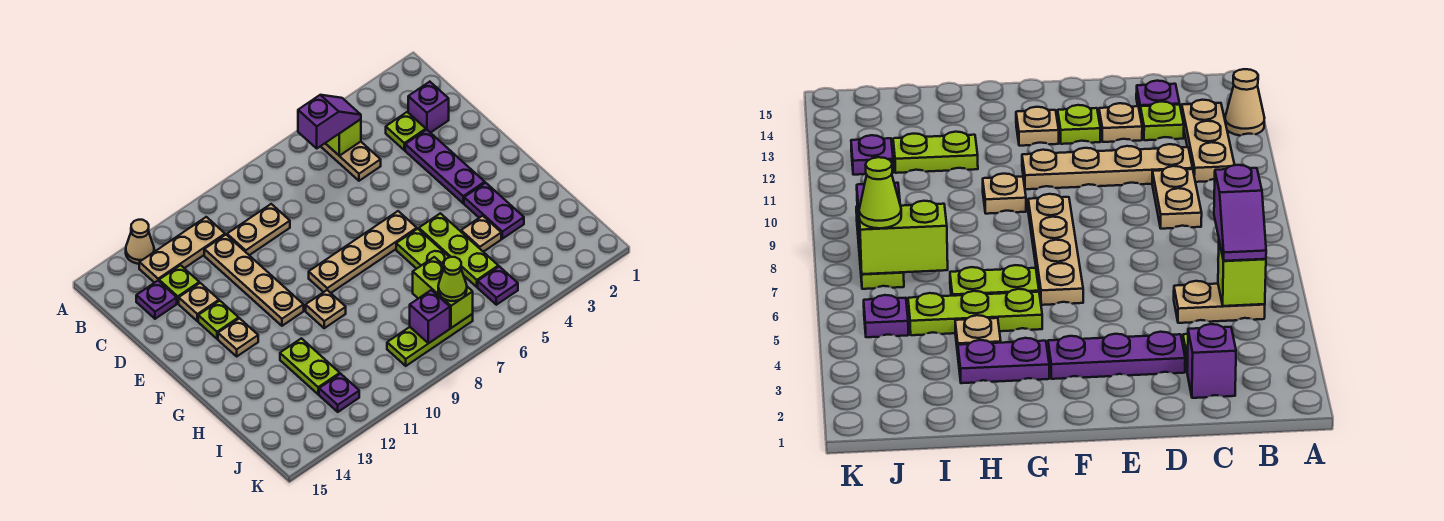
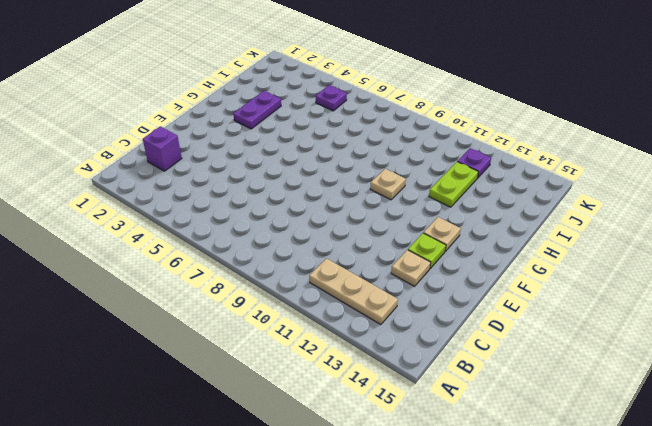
none -> tan cone A13 level 1
none -> tan plate B5:C5 level 1
none -> lime plate C3 level 1

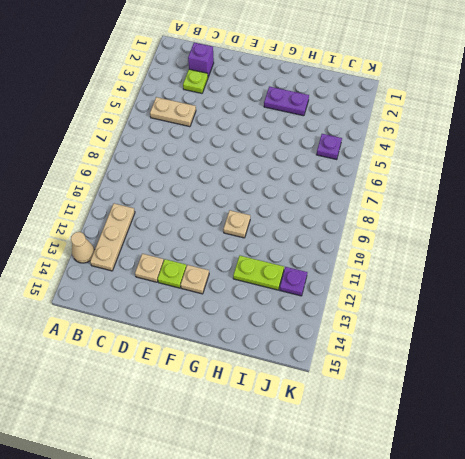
none -> tan plate C9:C10 level 1
none -> tan plate C11:F11 level 1
none -> lime plate C13 level 1

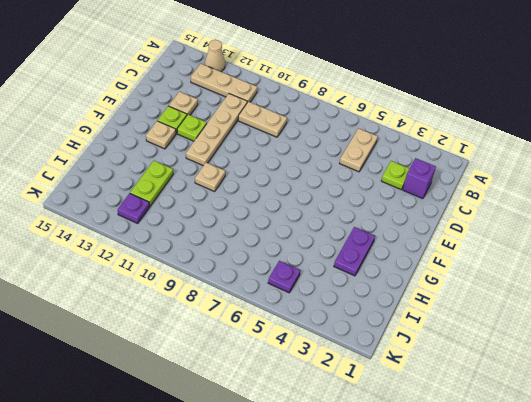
lime plate E12 level 1 -> lime plate C13 level 1
none -> purple plate C14 level 1
none -> purple plate D3:F3 level 1
none -> tan plate F6:F9 level 1

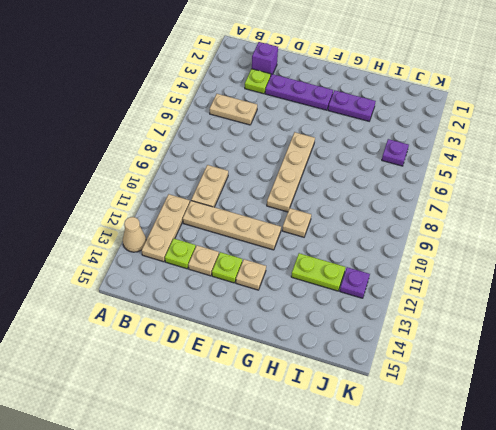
none -> purple plate C14 level 1
none -> lime plate G5:I5 level 1
none -> lime plate G6:H6 level 1

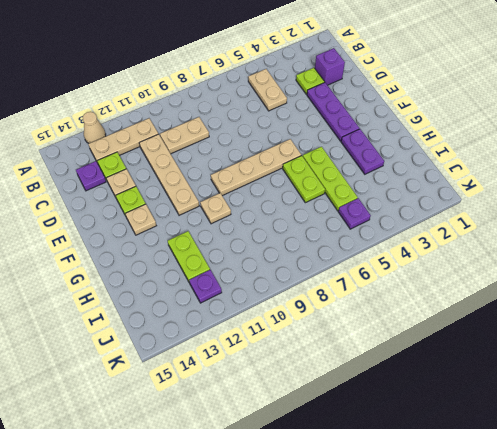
none -> tan plate H4 level 1
none -> lime plate J7:J9 level 1
none -> lime brick B5 level 2

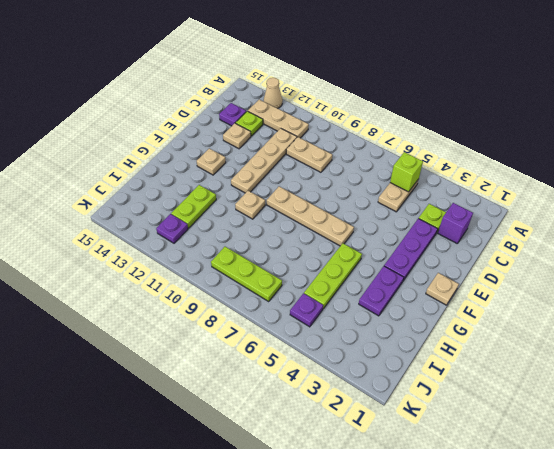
tan plate F1 level 1 -> tan plate H4 level 1
none -> lime plate E13 level 1
none -> lime plate G6:H6 level 1
none -> lime brick I7:J7 level 2

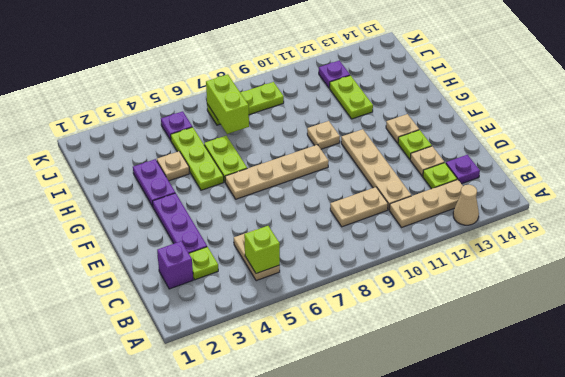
none -> purple brick J8 level 2
none -> purple slope B5:B6 level 3 top 6
none -> lime cone J7 level 3

